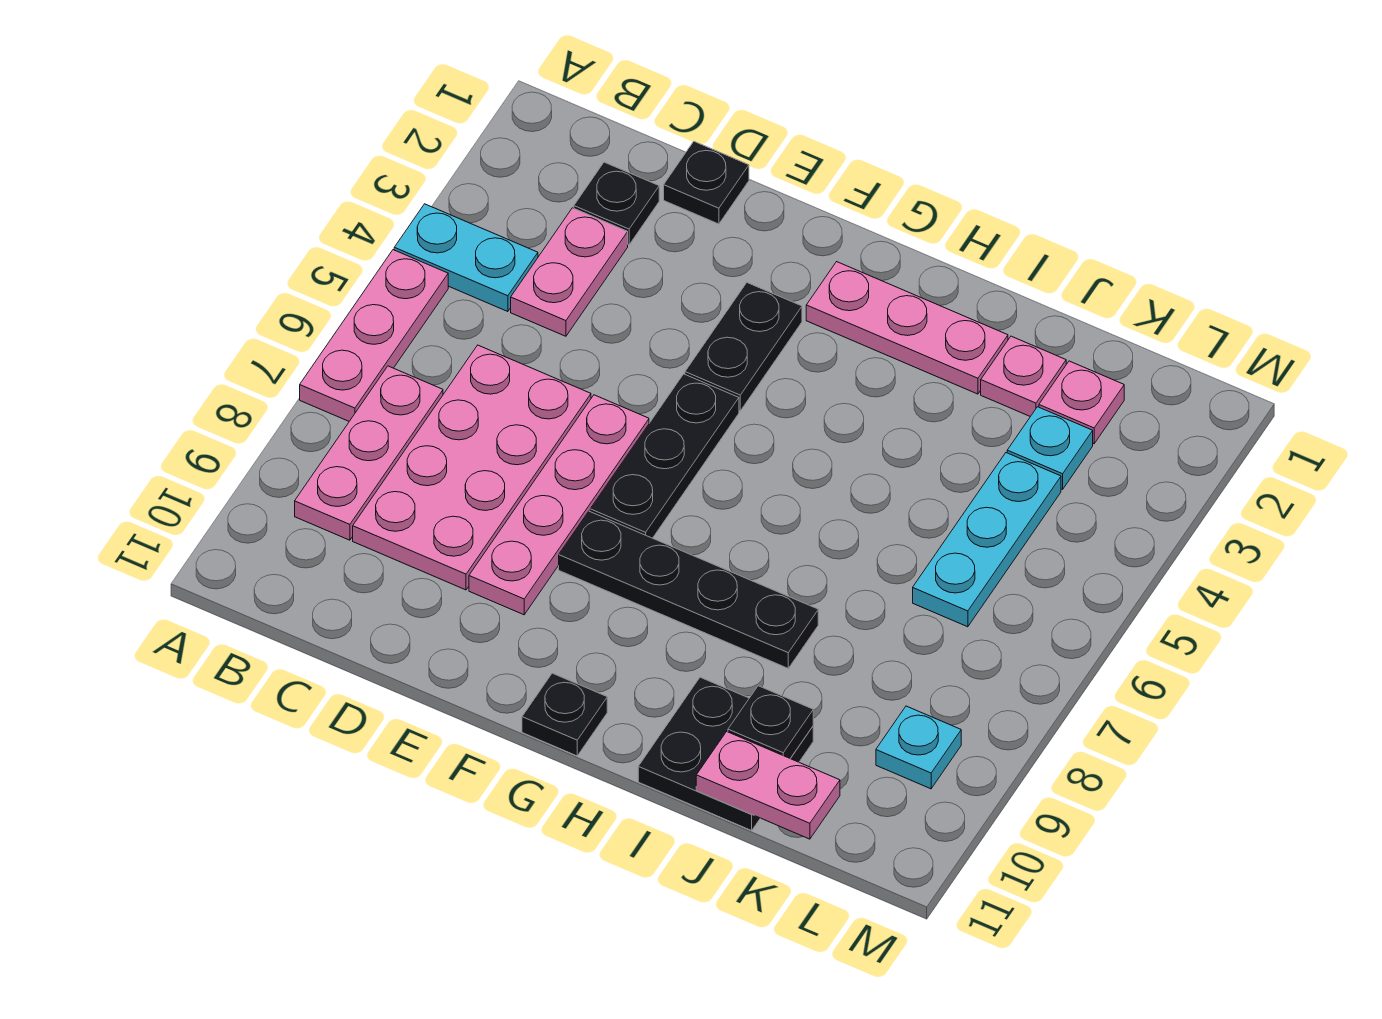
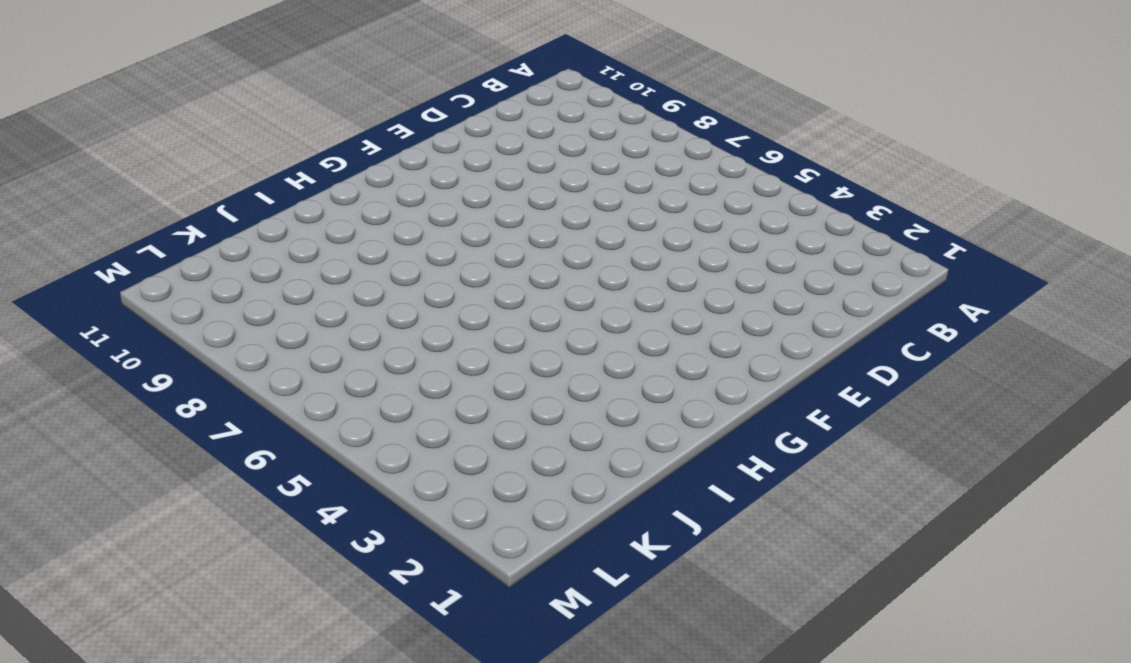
none -> cyan plate A4:B4 level 1
none -> pink plate A5:A7 level 1
none -> pink plate B7:B9 level 1

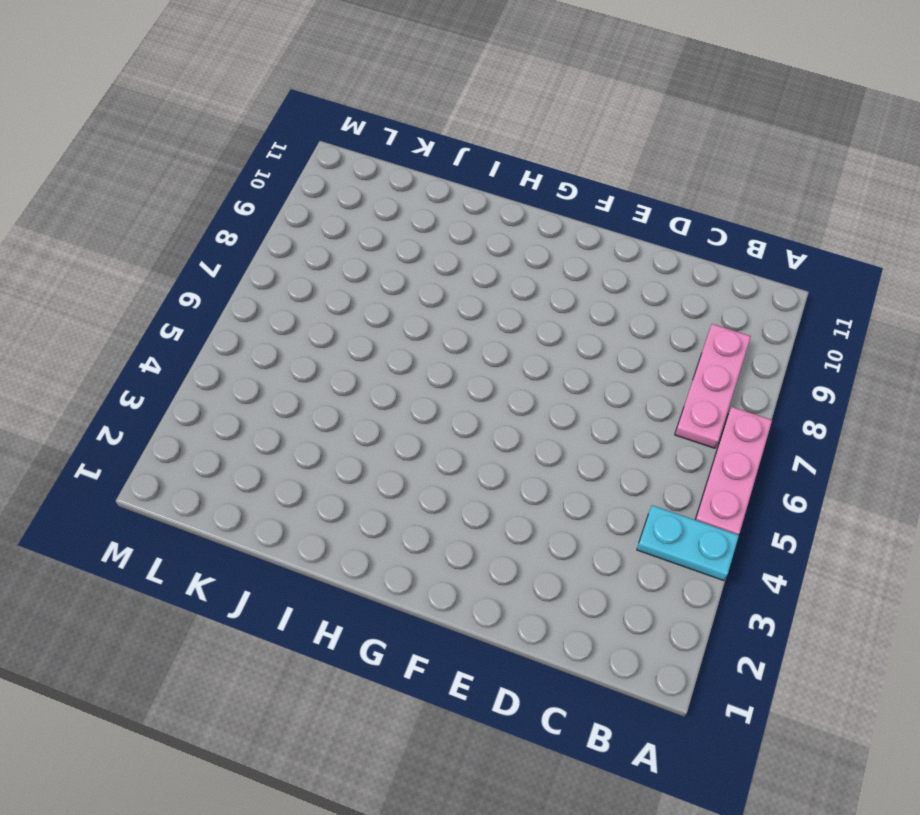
none -> black plate C2 level 1
none -> pink plate C3:C4 level 1
none -> pink plate C6:D9 level 1

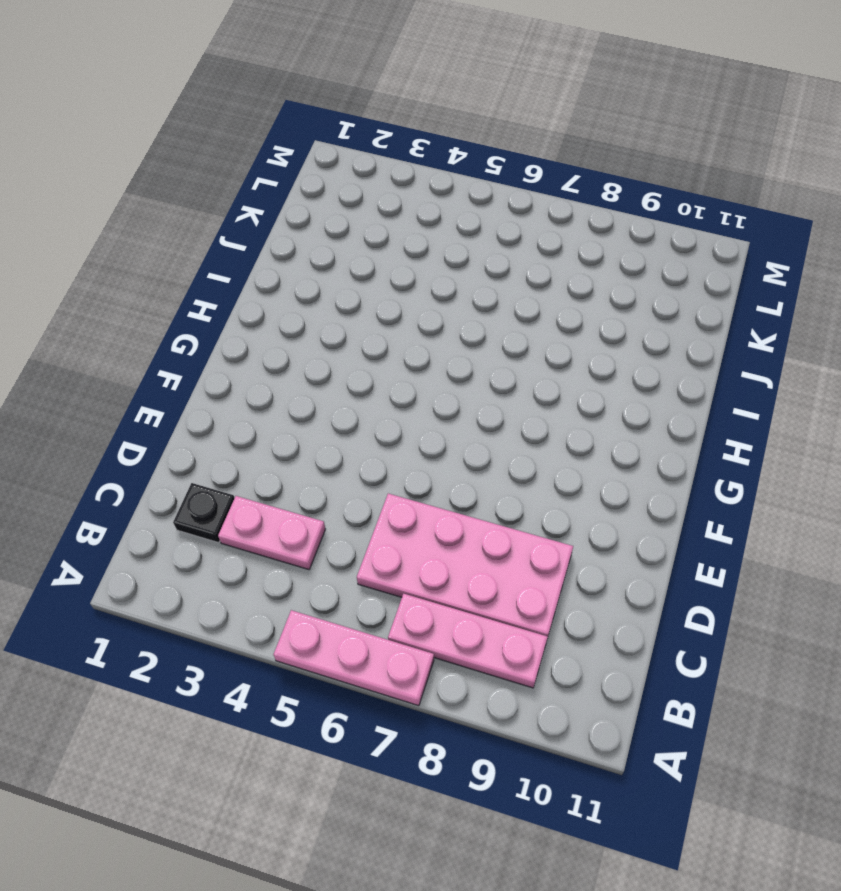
none -> cyan plate A4:B4 level 1
none -> black plate D1 level 1
none -> pink plate E6:E9 level 1

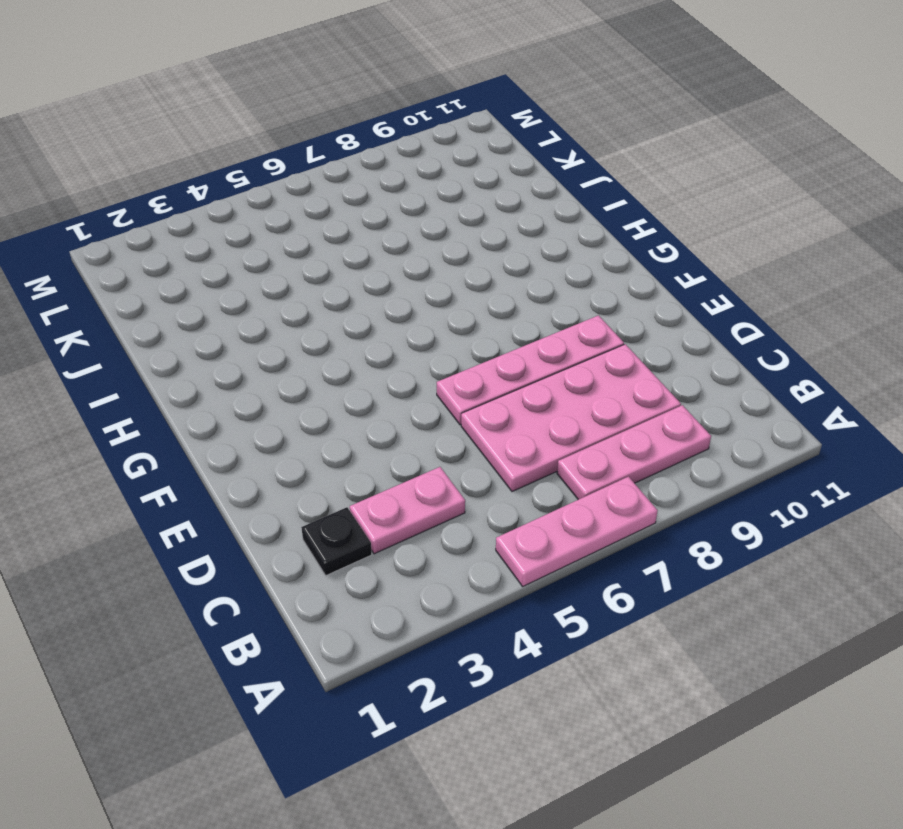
none -> cyan plate A4:B4 level 1
none -> black plate D1 level 1
none -> black plate F3:F4 level 1

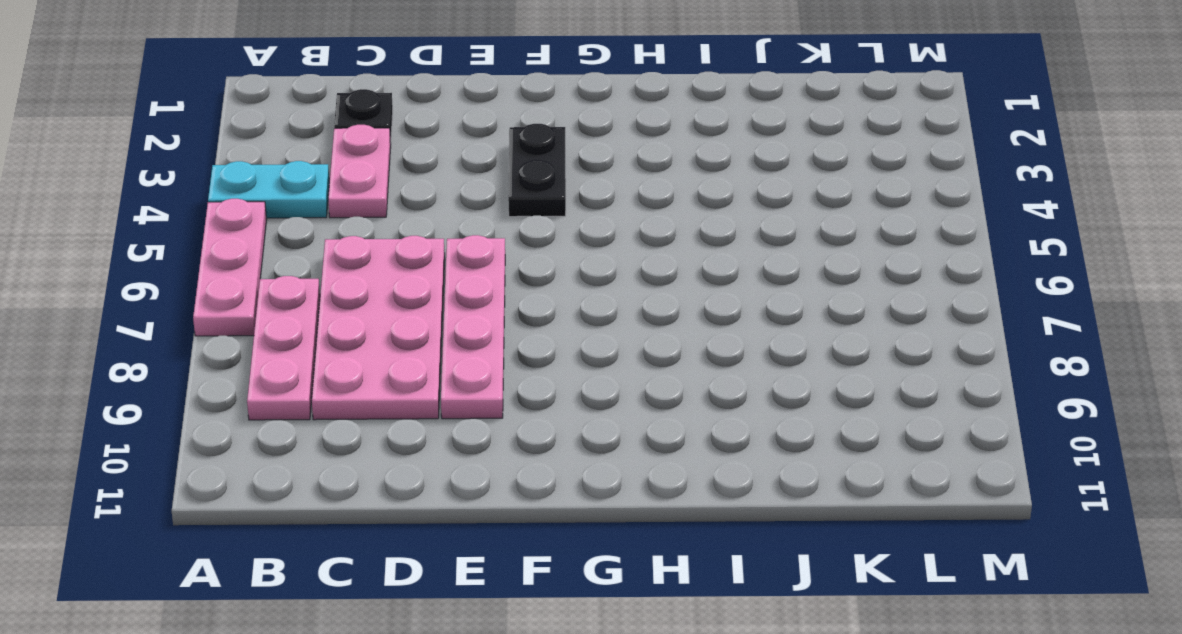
none -> black plate D1 level 1
none -> black plate F5:F7 level 1
none -> black plate F8:I8 level 1

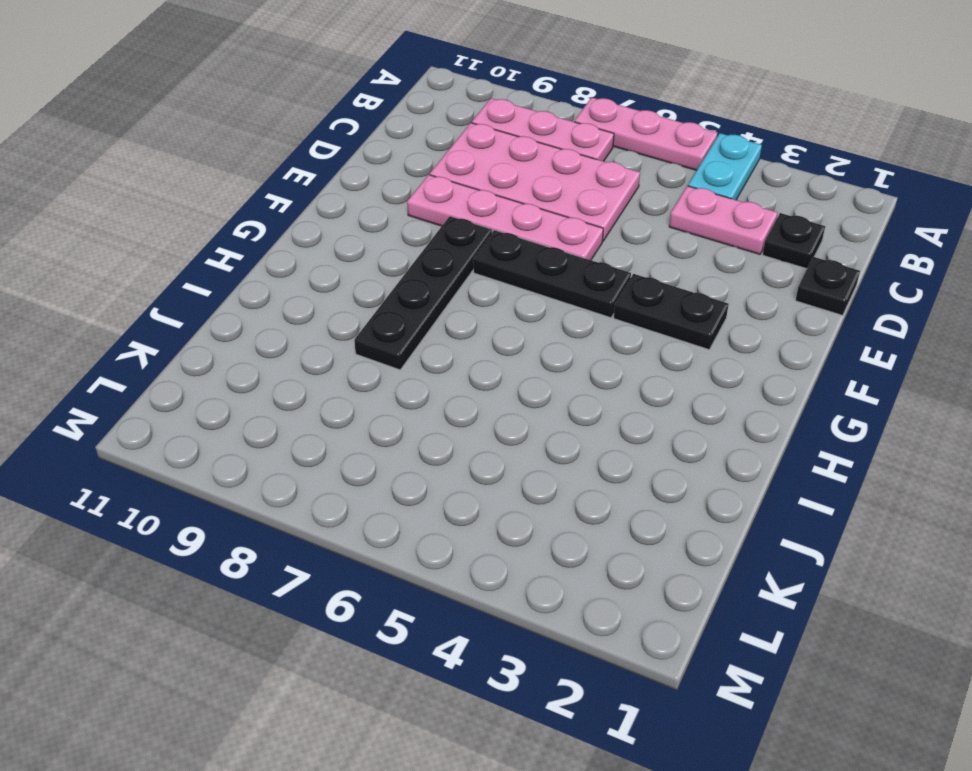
none -> pink plate G2:I2 level 1
none -> black plate G11 level 1
none -> black plate I10:J11 level 1

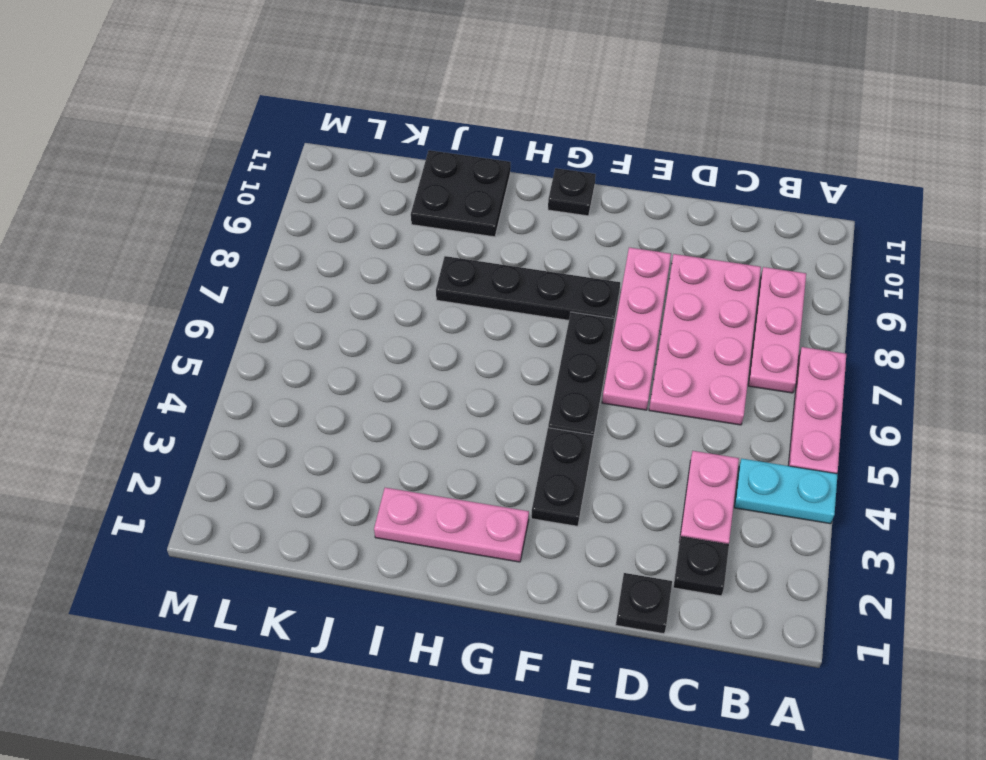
none -> pink plate J2 level 1
none -> pink plate K2 level 1
none -> cyan plate K3 level 1

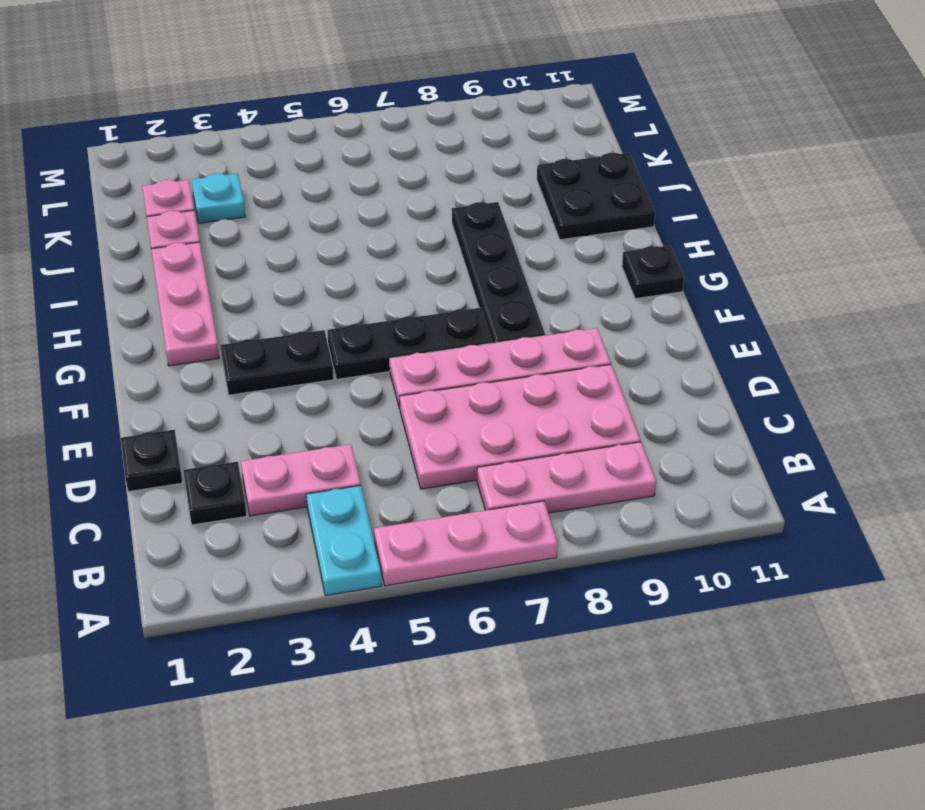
none -> cyan plate K4:K6 level 1
none -> cyan plate L9 level 1
none -> black plate J10 level 2

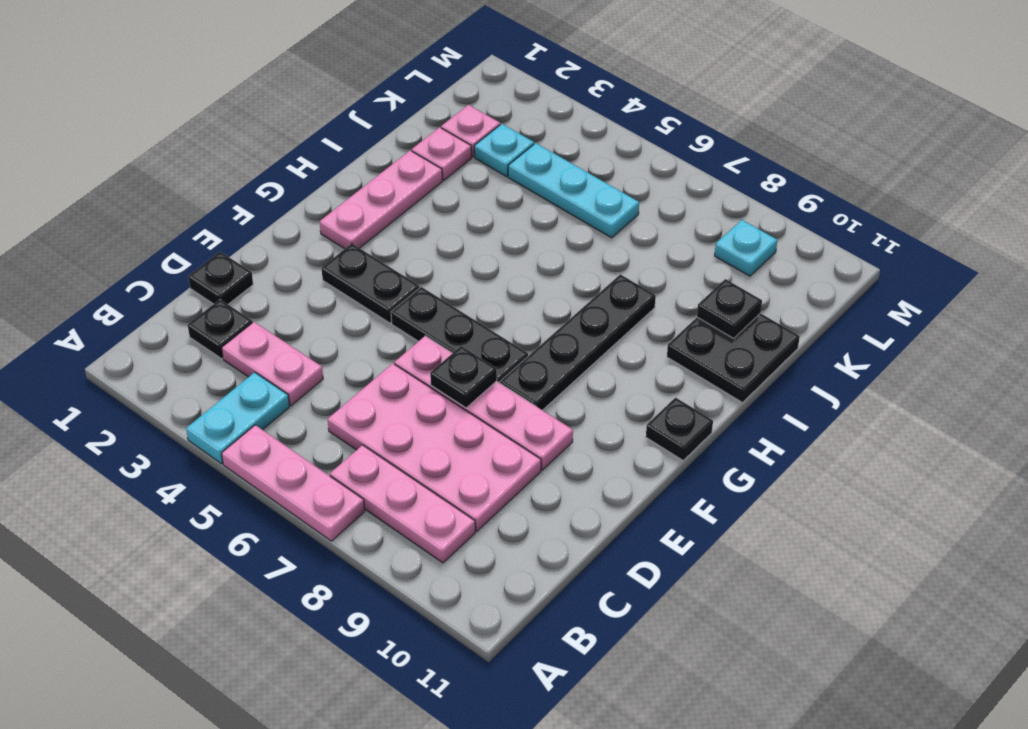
black plate E7 level 2 -> none
none -> pink plate J11:K11 level 2

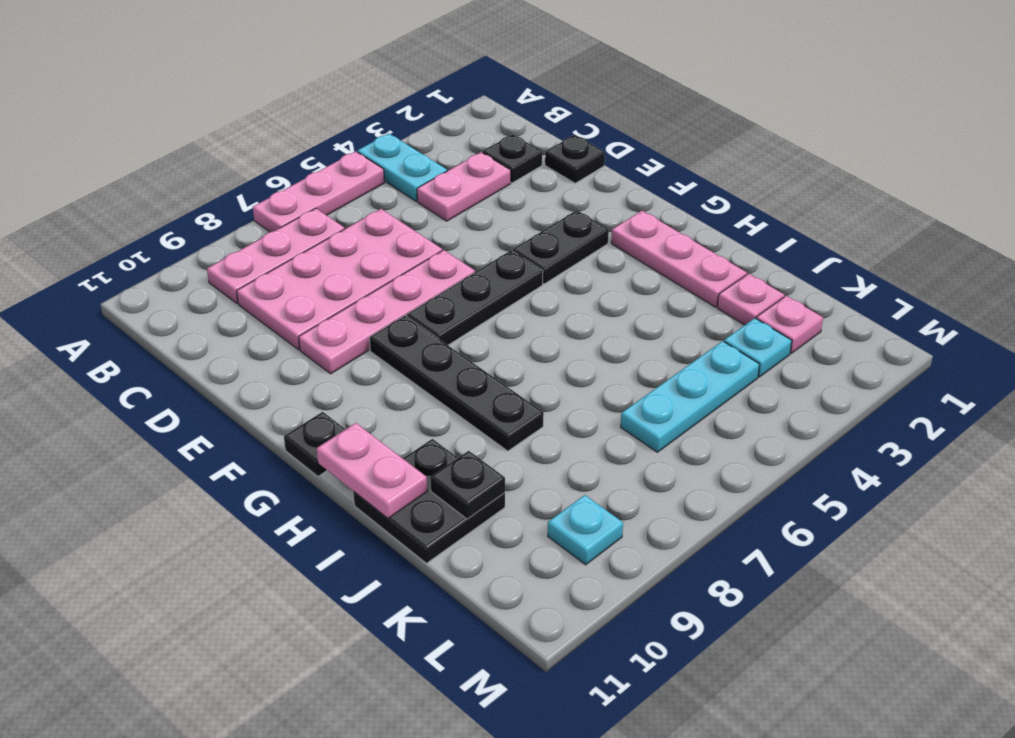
pink plate H11:I11 level 2 -> pink plate J11:K11 level 2

